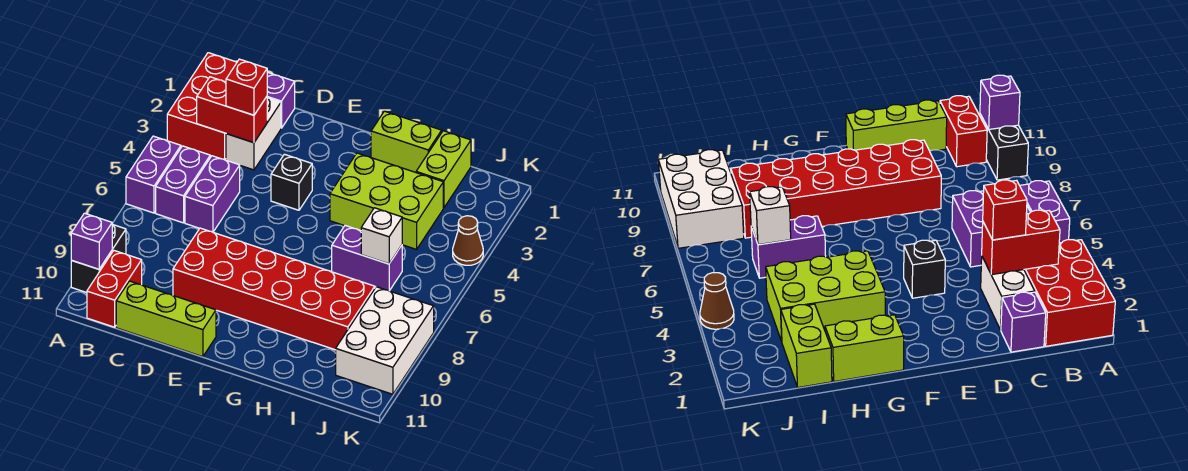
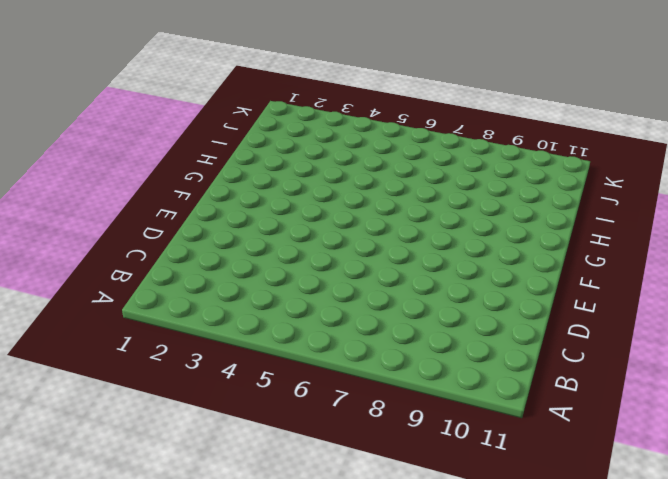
none -> red brick A1:B3 level 1
none -> purple brick A5:A6 level 1
none -> black brick A9:A10 level 1

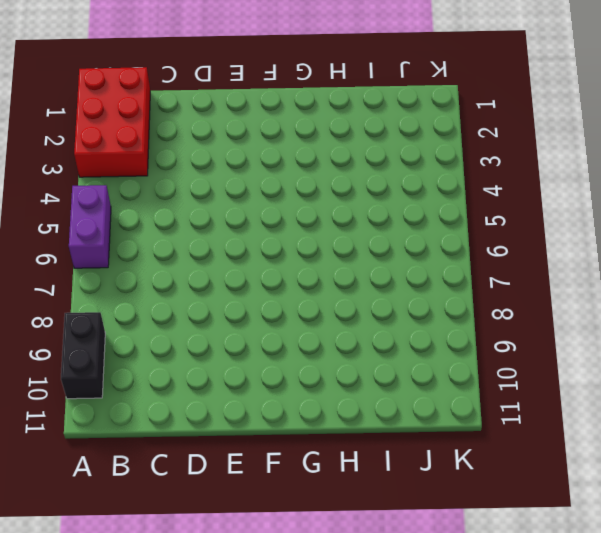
none -> purple brick B5:B6 level 1
none -> red brick B10:B11 level 1
none -> purple brick C1 level 1

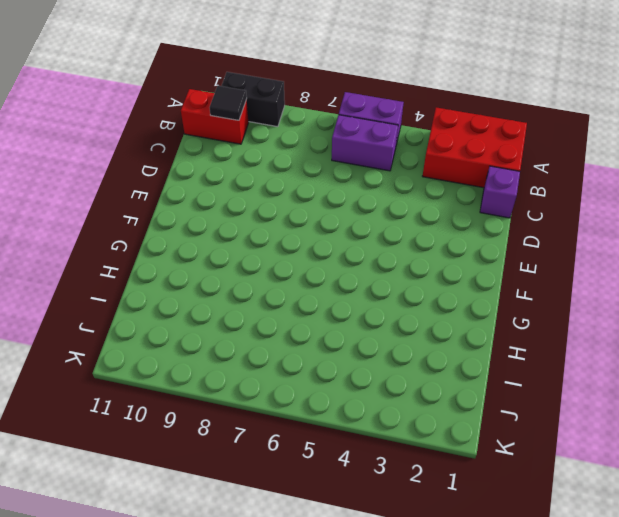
black tile B10 level 2 -> none
none -> white brick C2:C3 level 1
none -> purple brick C5:C6 level 1
none -> lime brick C11:E11 level 1

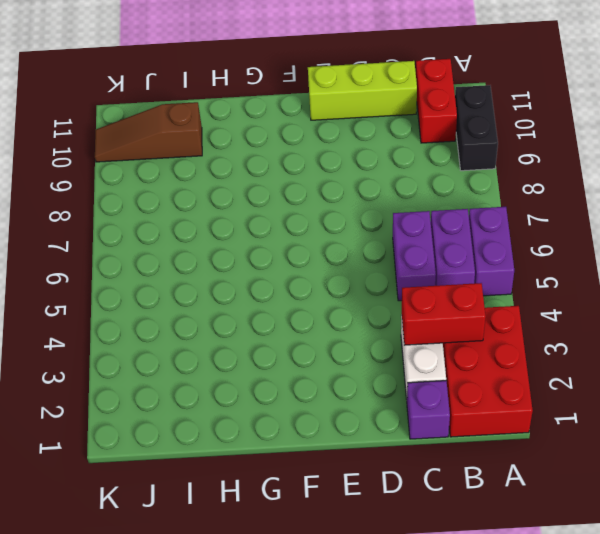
brown slope I10:K10 level 1 top I -> white brick J8:K10 level 1
none -> red brick D8:I9 level 1
none -> black brick E4 level 1
none -> lime brick G1:H1 level 1

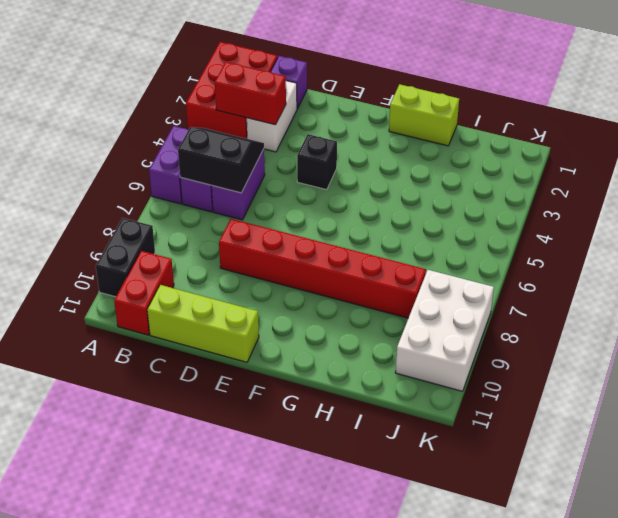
black slope B5:C6 level 2 top 6 -> none
red brick D8:I8 level 1 -> red brick D8:I9 level 1
none -> lime brick G3:I4 level 1
none -> purple brick H6:I6 level 1
none -> lime brick I1:I2 level 1

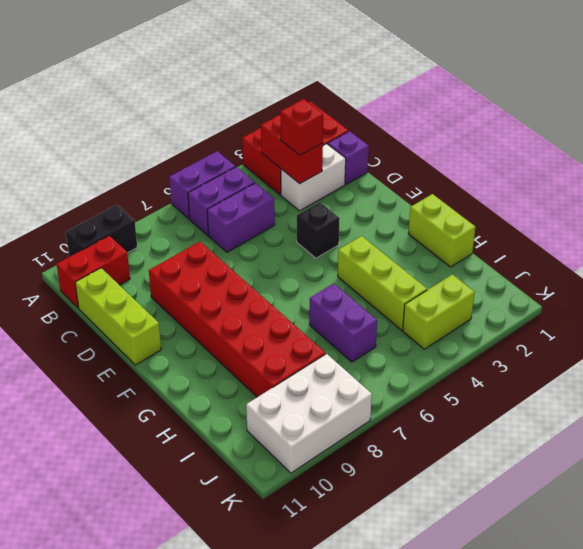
lime brick G4:I4 level 1 -> lime brick G3:I4 level 1
lime brick J3:J4 level 1 -> lime brick I1:I2 level 1
none -> brown cone K4 level 1
none -> purple brick A10 level 2
none -> white brick I6 level 2

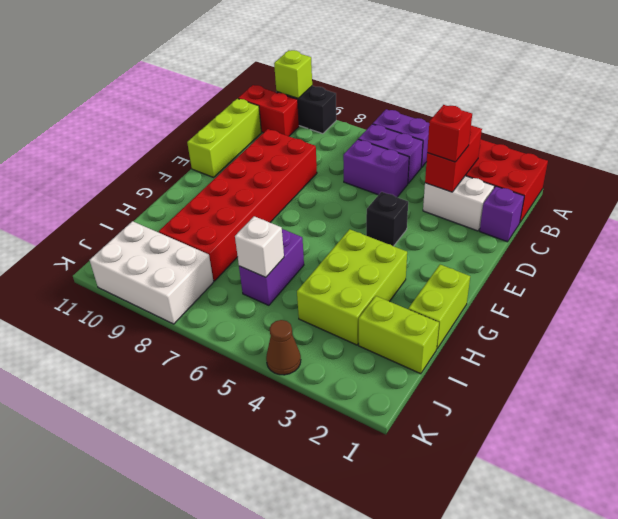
lime brick A10 level 2 -> purple brick A10 level 2

